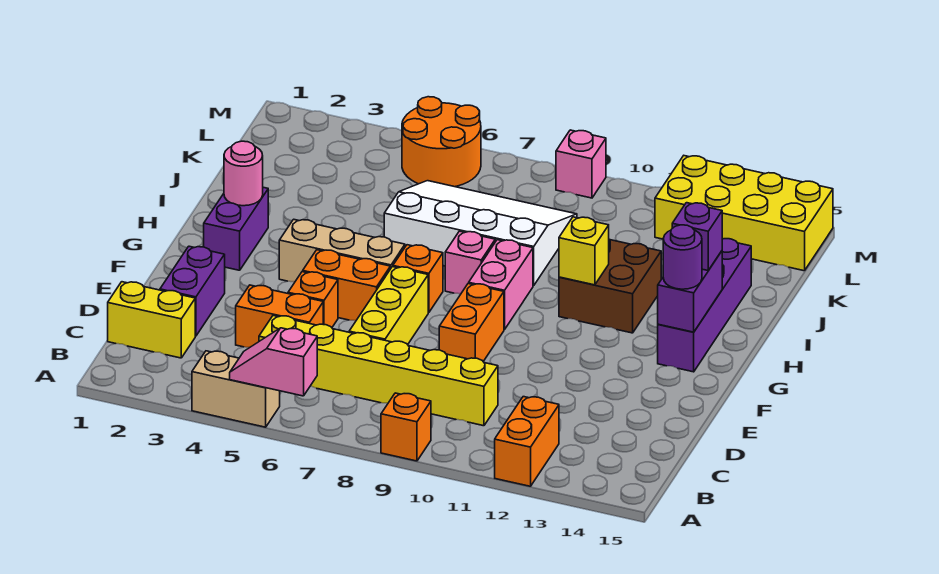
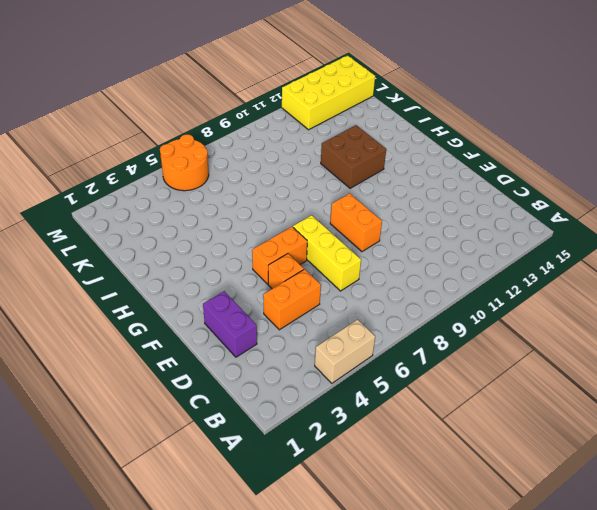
none -> orange brick A9 level 1
none -> orange brick A12:B12 level 1
none -> yellow brick C1:C2 level 1

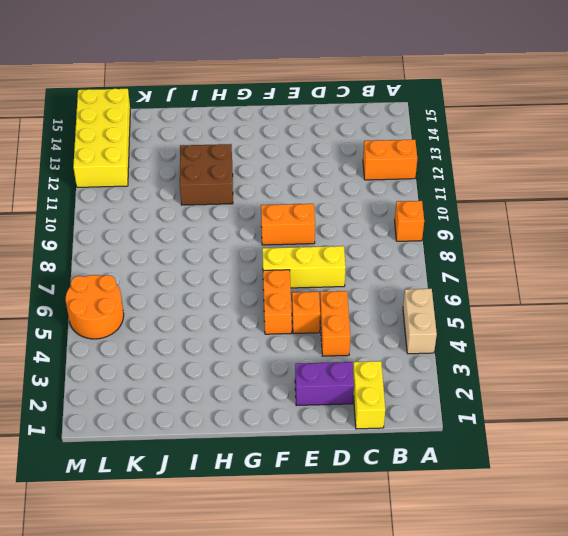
none -> yellow brick C5:C10 level 1
none -> purple brick G2:H2 level 1
none -> tan brick G4:G6 level 1

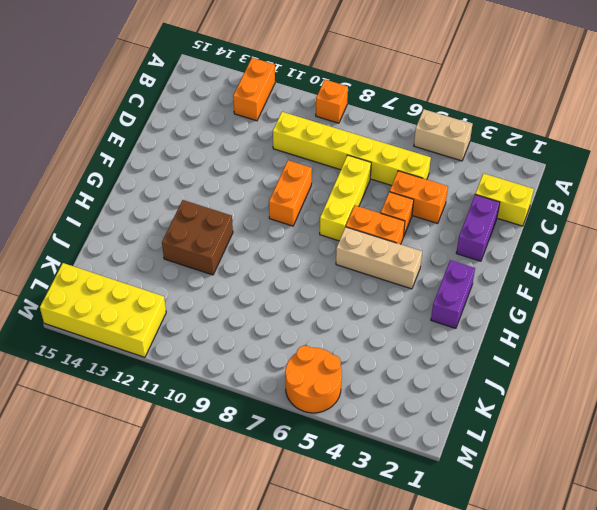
none -> orange brick G7 level 1
none -> pink brick G9:H9 level 1
none -> purple brick G14:J14 level 1

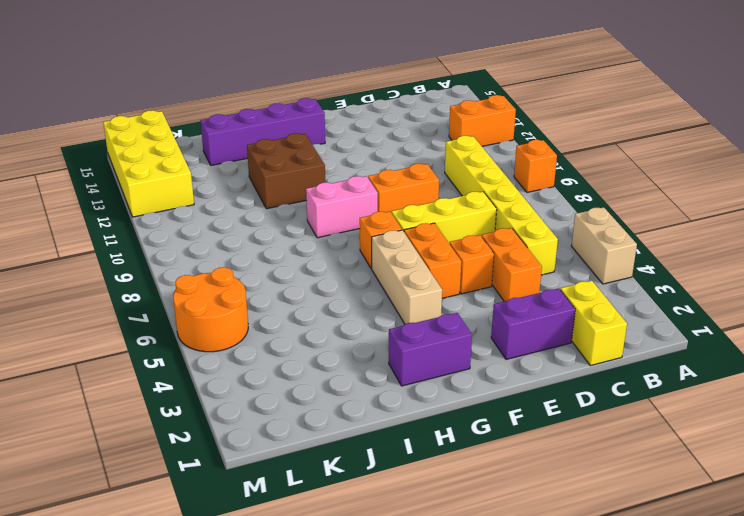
none -> pink brick H8 level 1
none -> white slope I6:K9 level 1 top I
none -> pink brick M9 level 1

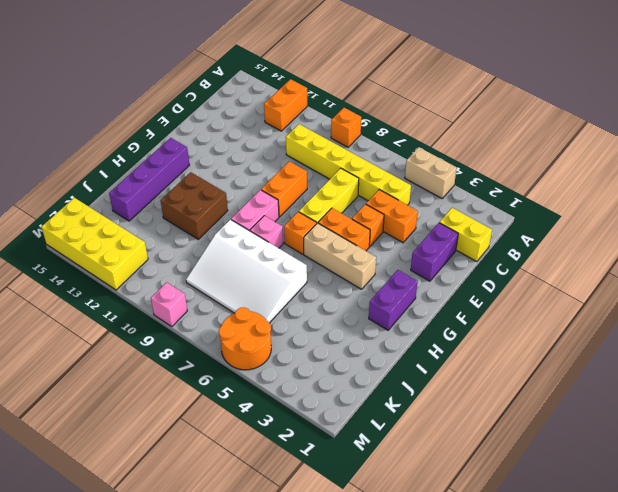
none -> pink slope A5:A6 level 2 top 6
none -> purple brick G14:H14 level 2
none -> pink round brick H2 level 2

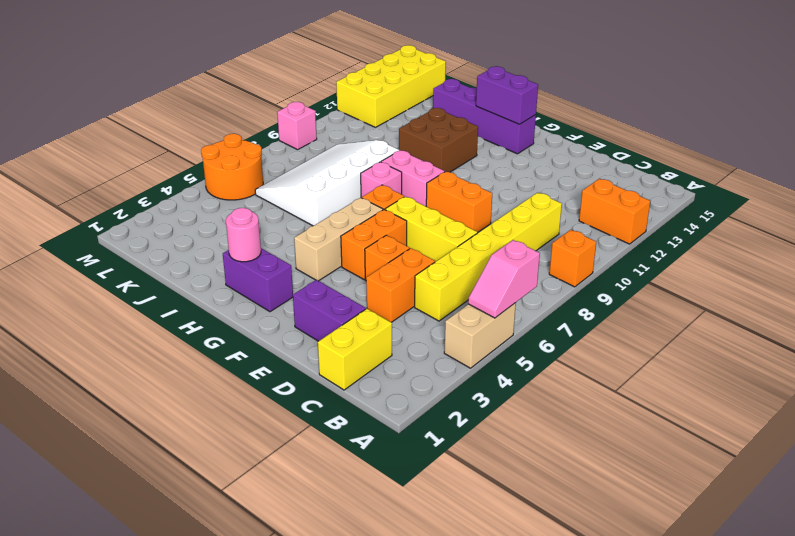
none -> yellow brick H11 level 2
none -> purple round brick G14 level 3
none -> purple brick H14 level 3

